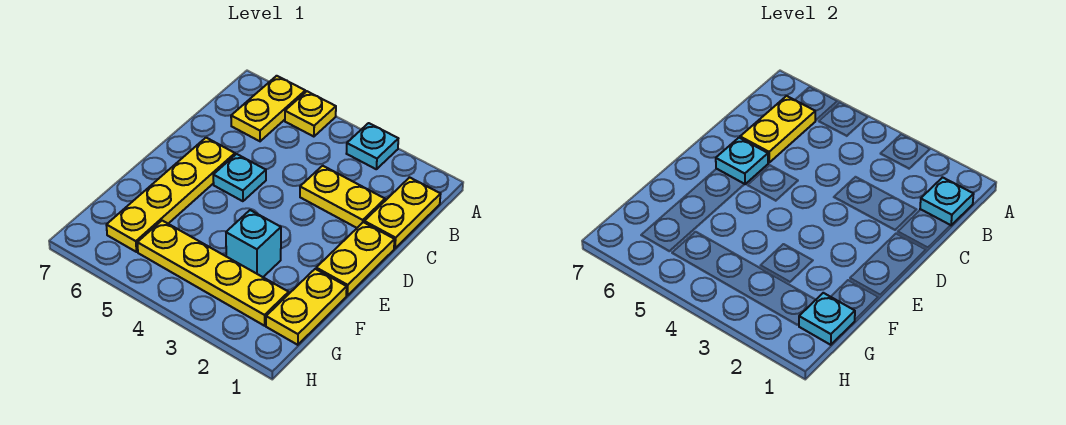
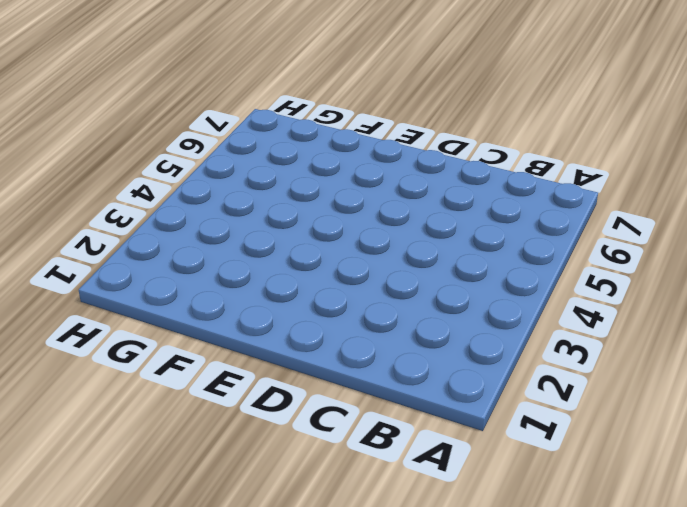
none -> cyan plate A3 level 1
none -> yellow plate A5 level 1
none -> yellow plate A6:B6 level 1

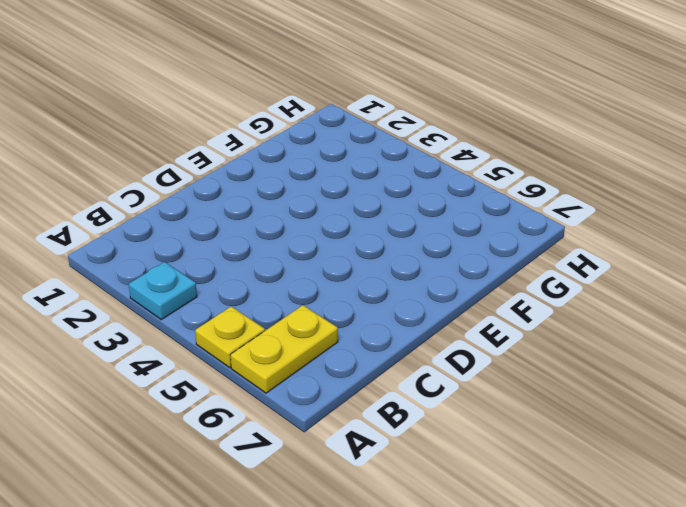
none -> yellow plate B1:C1 level 1
none -> yellow plate C2:C3 level 1
none -> yellow plate D1:E1 level 1

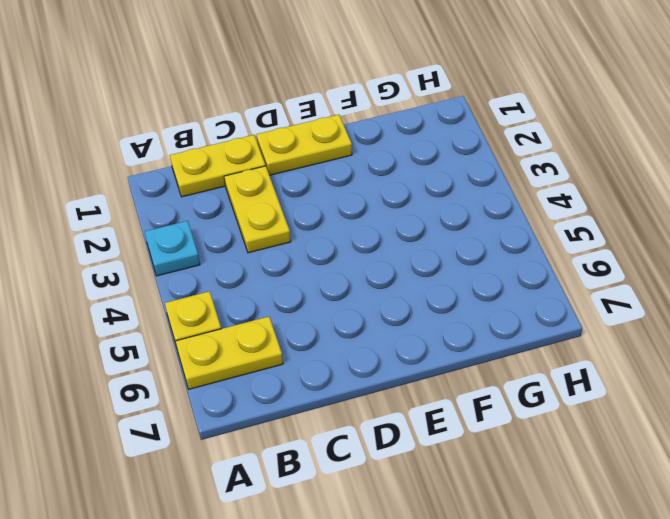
none -> cyan plate D5 level 1
none -> yellow plate D6:G6 level 1
none -> yellow plate F1:G1 level 1

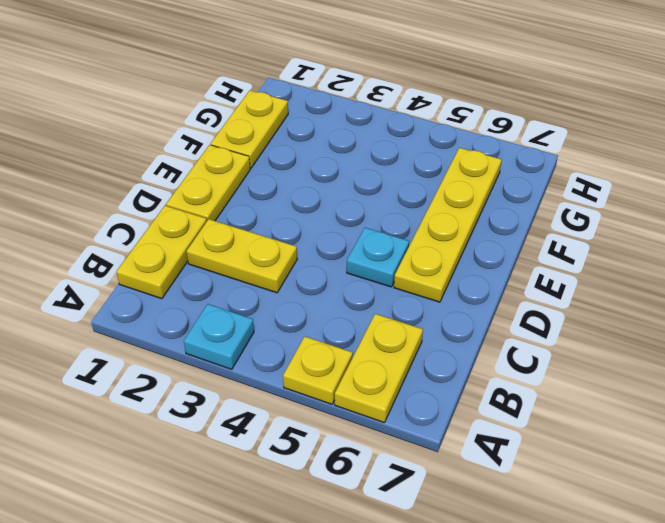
none -> cyan brick F3 level 1
none -> yellow plate G2:G5 level 1
none -> cyan plate B1 level 2

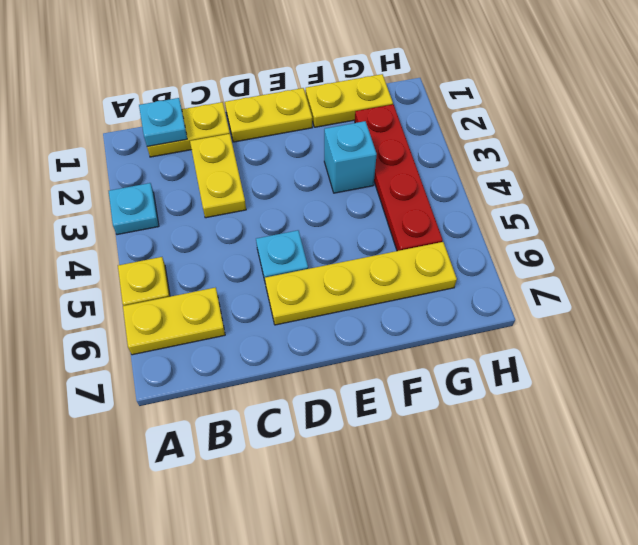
red plate G2:G5 level 1 -> yellow plate G2:G5 level 1
none -> yellow plate B6:C6 level 2
none -> cyan plate D6 level 2
none -> cyan plate G1 level 2

